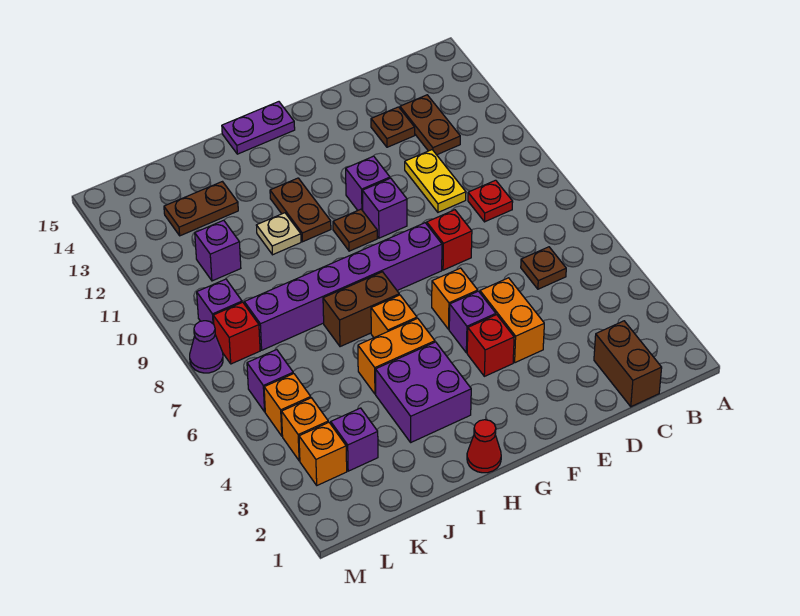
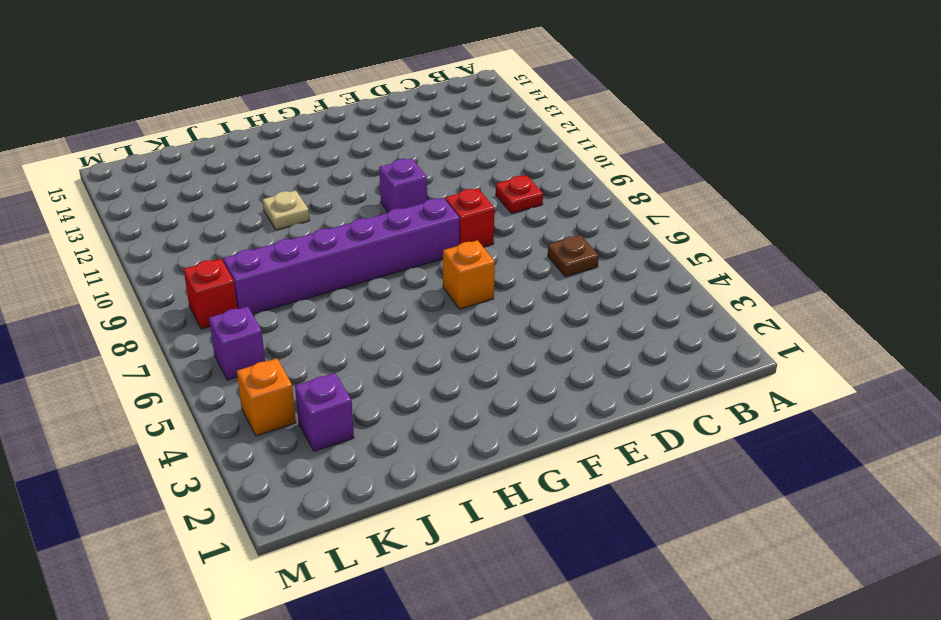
none -> brown brick C1:C2 level 1
none -> brown plate C12:C13 level 1
none -> yellow plate D10:D11 level 1
none -> brown plate D13 level 1

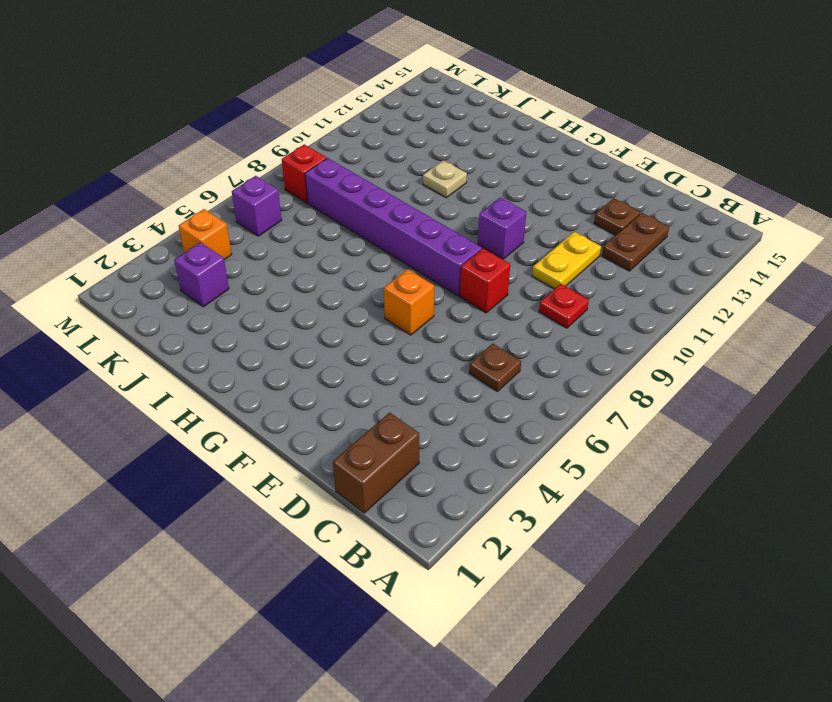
none -> orange brick E4:E5 level 1
none -> red brick F4 level 1
none -> purple brick F5 level 1
none -> purple brick F11 level 1

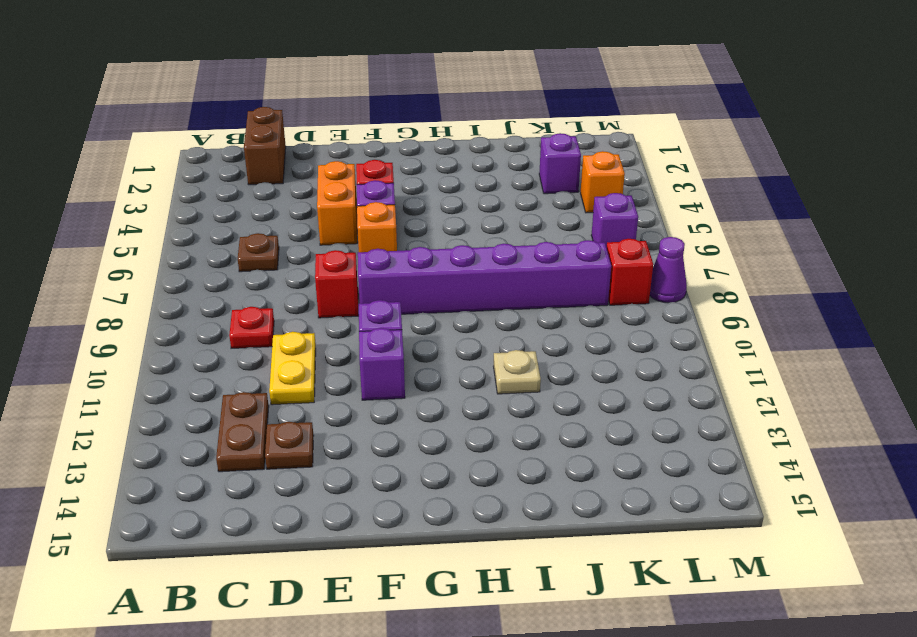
none -> brown plate G10 level 1
none -> purple plate G15:H15 level 1
none -> red cone H1 level 1
none -> purple brick H3:I4 level 1

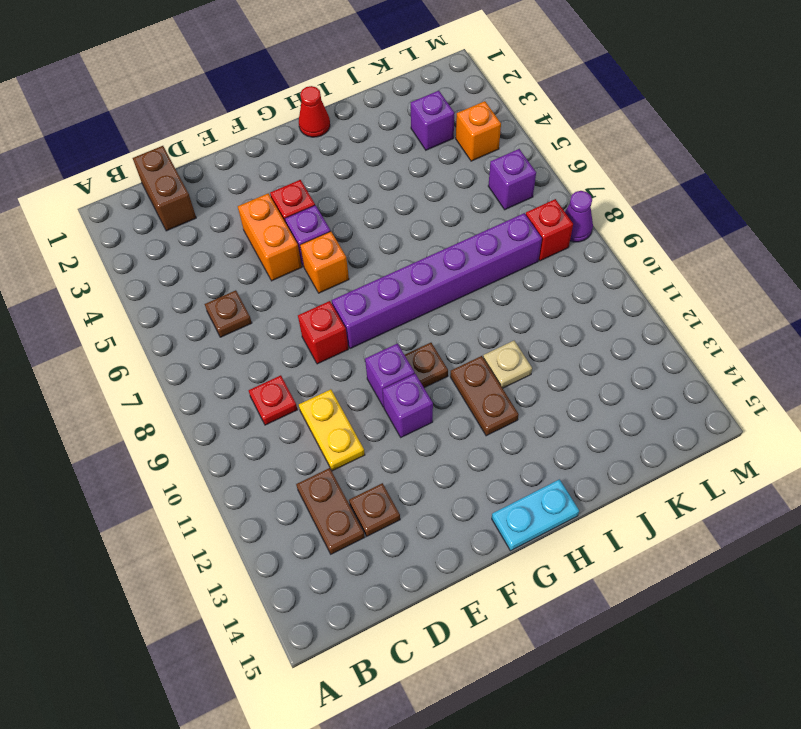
cyan plate G15:H15 level 1 -> purple plate G15:H15 level 1
none -> purple brick H3:I4 level 1
none -> orange brick H5:I5 level 1
none -> orange brick H6 level 1
none -> brown brick H7:I7 level 1

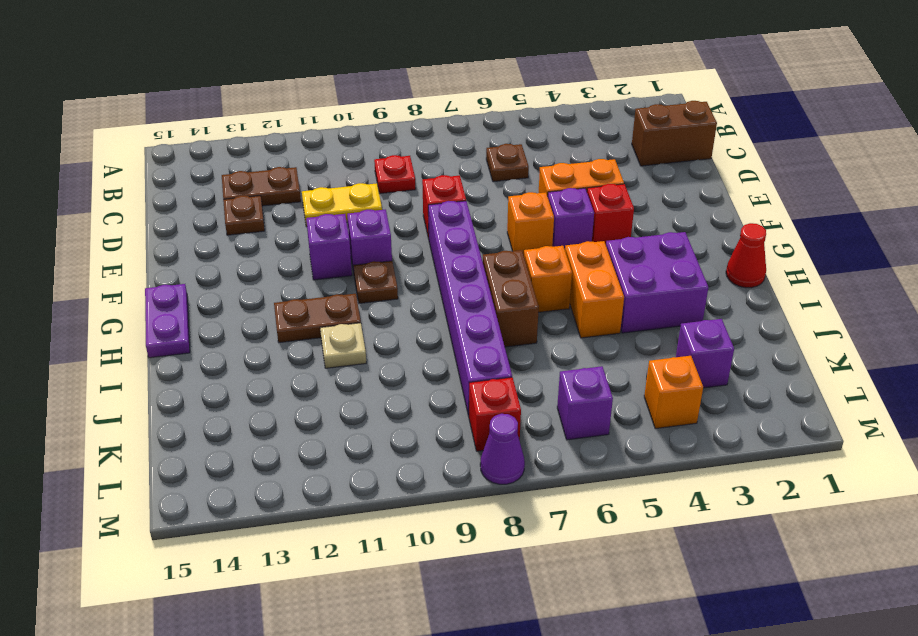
none -> brown plate J13:K13 level 1
none -> purple brick K11 level 1
none -> orange brick L3 level 1
none -> orange brick L5 level 1

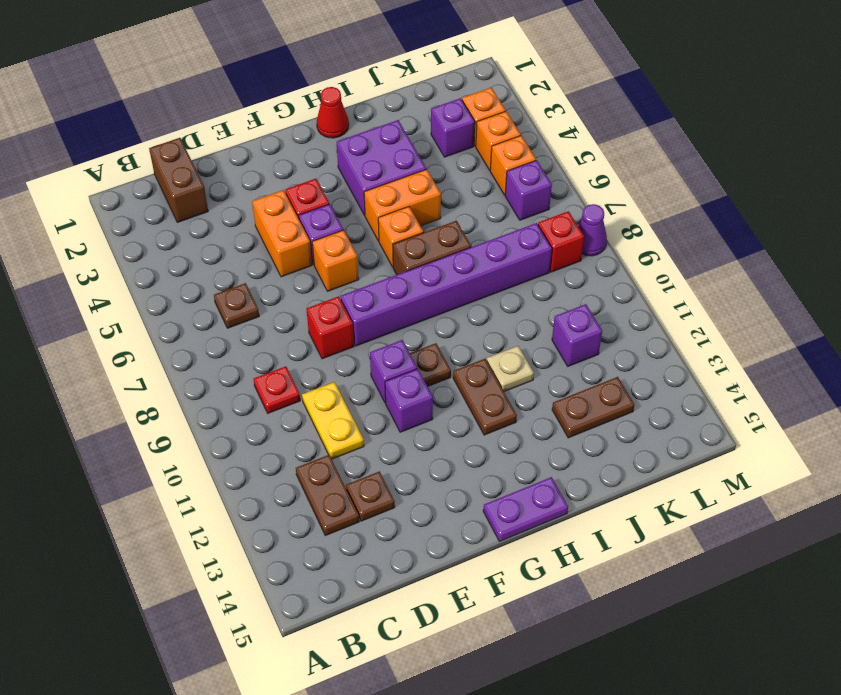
none -> purple brick L9 level 1

